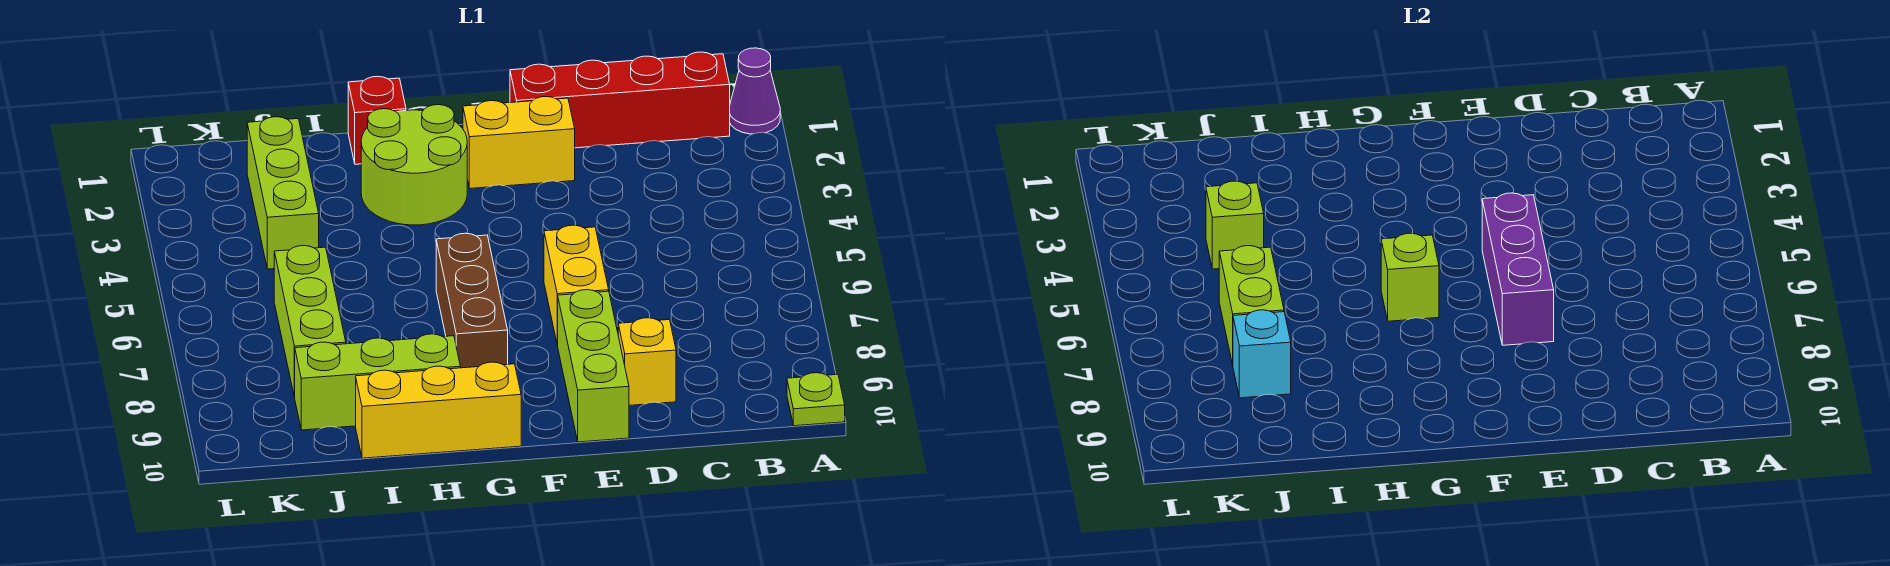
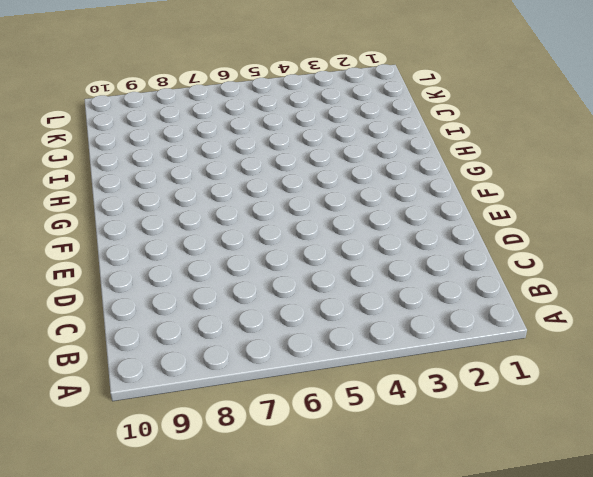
none -> purple cone A1 level 1
none -> lime plate A10 level 1
none -> red brick B1:E1 level 1

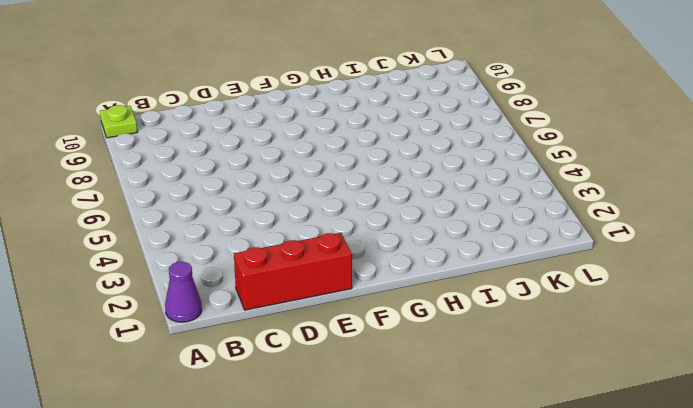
red brick C1:E1 level 1 -> red brick B1:E1 level 1
none -> yellow brick D9 level 1
none -> yellow brick E2:F2 level 1
none -> yellow brick E6:E7 level 1

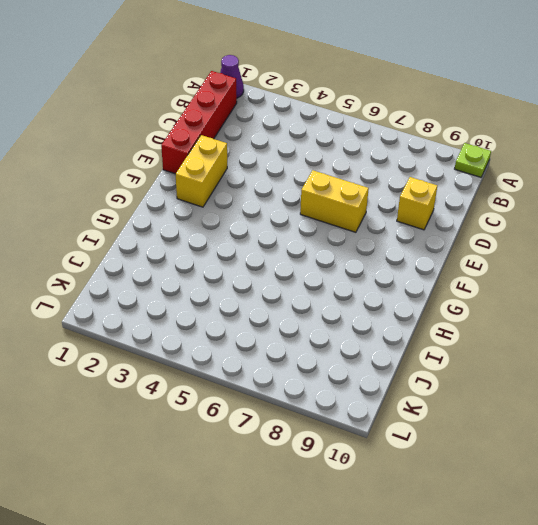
none -> lime brick E8:E10 level 1
none -> lime round brick G2:H3 level 1
none -> brown brick G6:G8 level 1

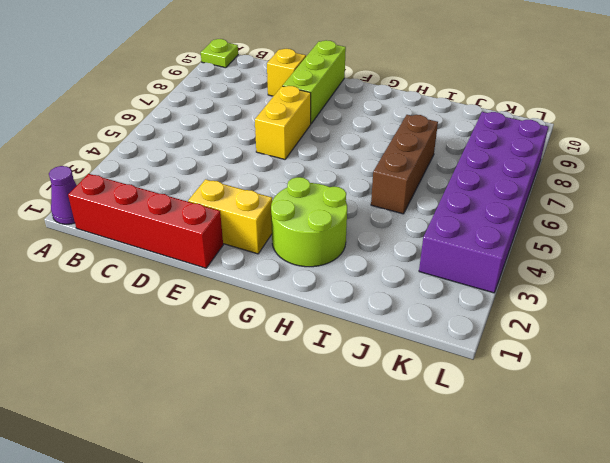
brown brick I5:I7 level 1 -> brown brick G6:G8 level 1
purple brick K3:L8 level 1 -> none
none -> yellow brick G10:I10 level 1
none -> red brick H1 level 1
none -> lime brick H9:J9 level 1

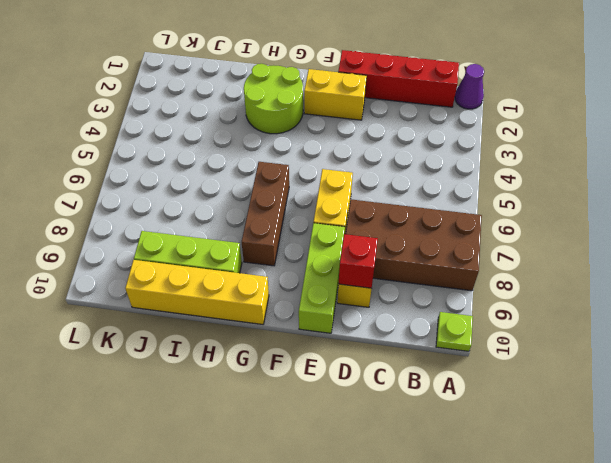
brown brick A7:D8 level 1 -> none
red brick D9 level 2 -> red brick H1 level 1
yellow brick G10:J10 level 1 -> yellow brick G10:I10 level 1
none -> lime brick J2:J4 level 1
none -> lime brick J6:J8 level 1
none -> purple brick E5:E7 level 2

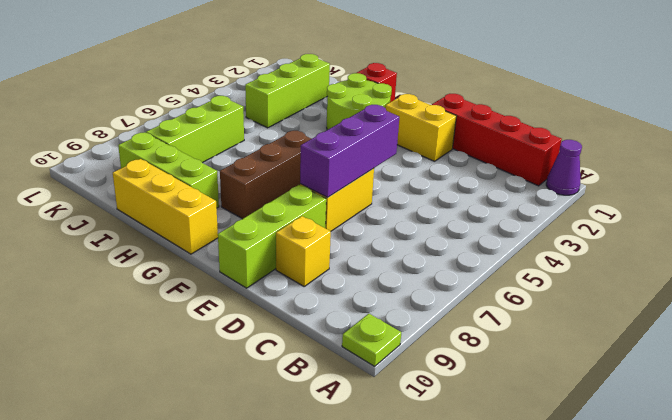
none -> lime brick G6 level 2
none -> lime brick J4 level 2
none -> lime brick J6:J7 level 2

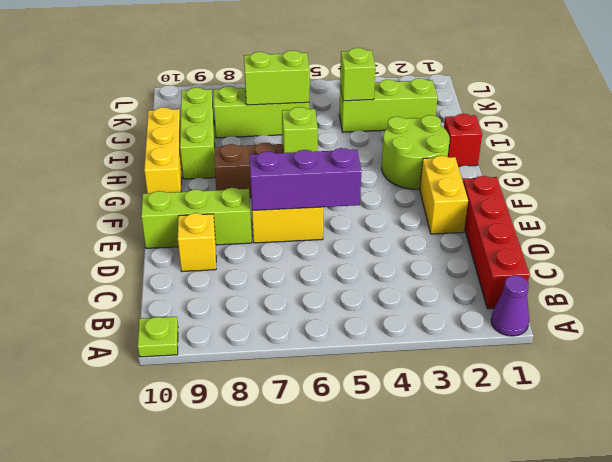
none -> cyan brick J8 level 2

